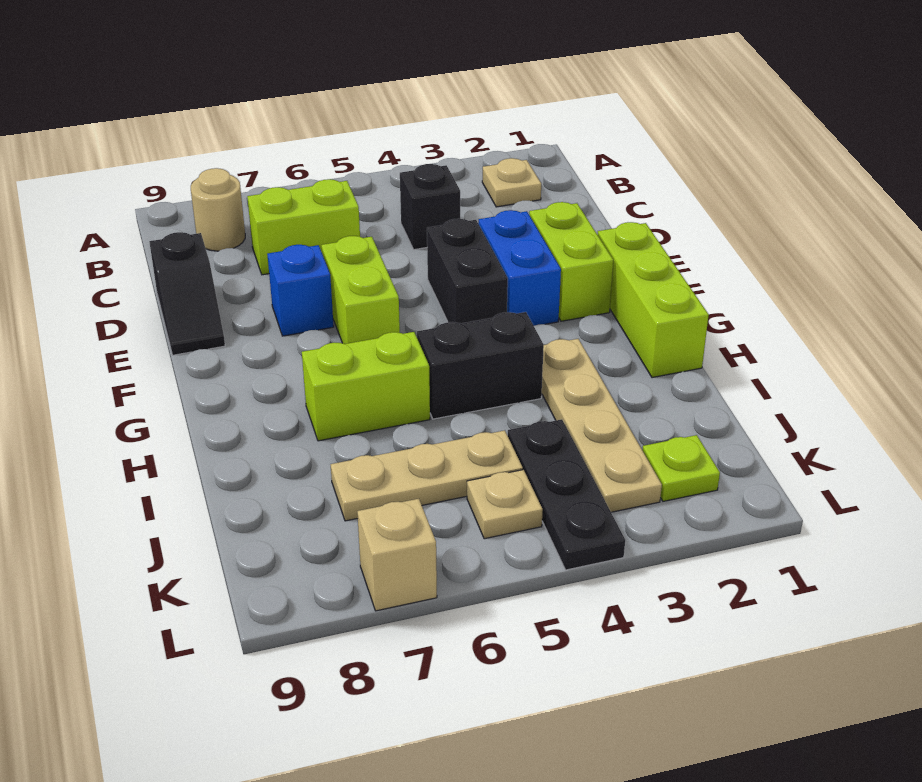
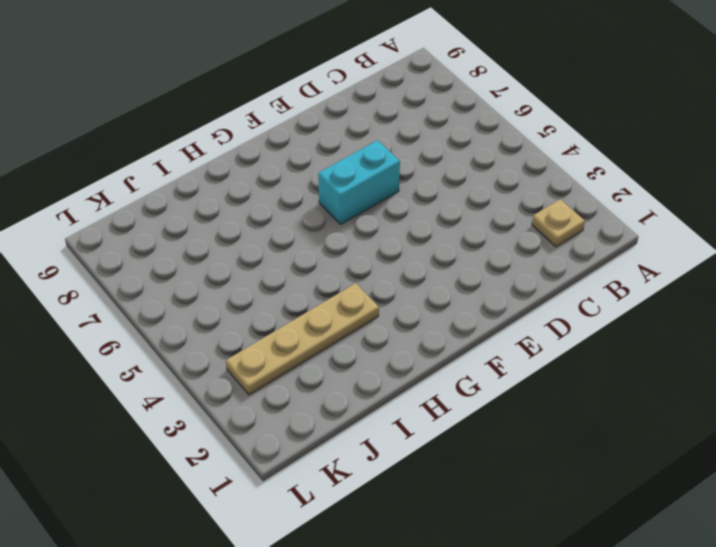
cyan brick E6:F6 level 1 -> lime brick E6:F6 level 1
none -> tan round brick B8 level 1
none -> black brick C4 level 1
none -> lime brick C6:C7 level 1

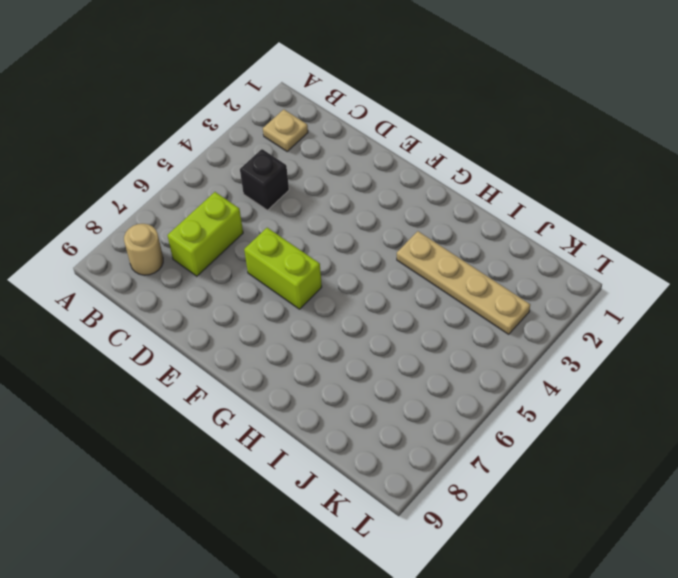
none -> black slope D9:E9 level 1 top D
none -> lime brick E2:F2 level 1
none -> blue brick E3:F3 level 1

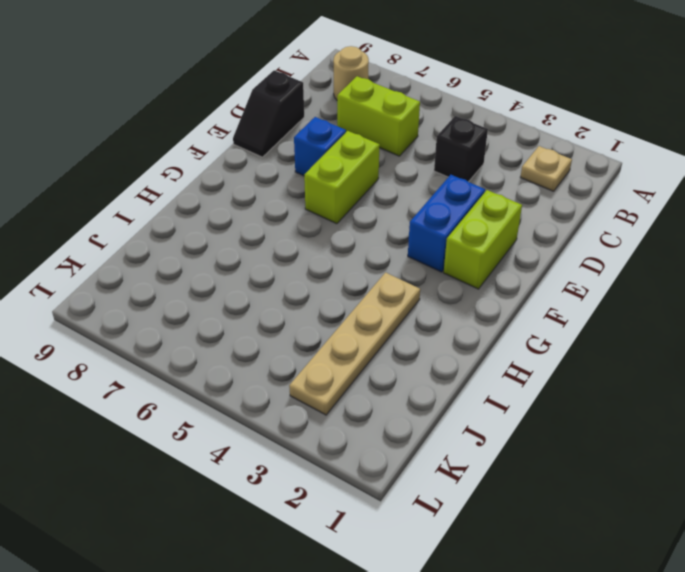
none -> black brick E4:F4 level 1
none -> lime brick F1:H1 level 1
none -> black brick H4:H5 level 1

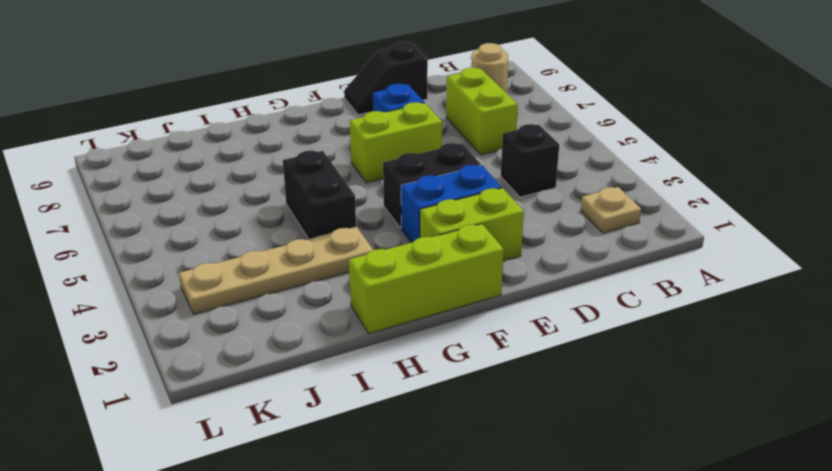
none -> lime brick H6:H7 level 1
none -> black plate J4:L4 level 1
none -> tan plate J5:J7 level 1

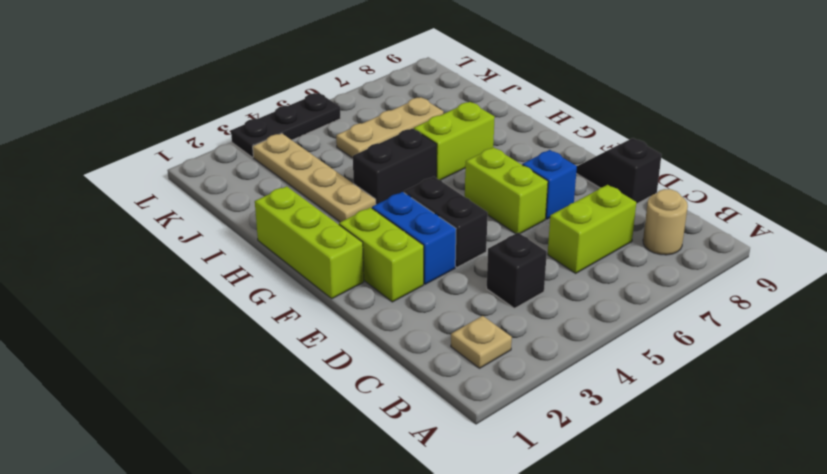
black plate L3:L5 level 1 -> black plate J4:L4 level 1
none -> lime plate K2 level 1
none -> tan plate K5 level 1
none -> tan brick L7 level 1

